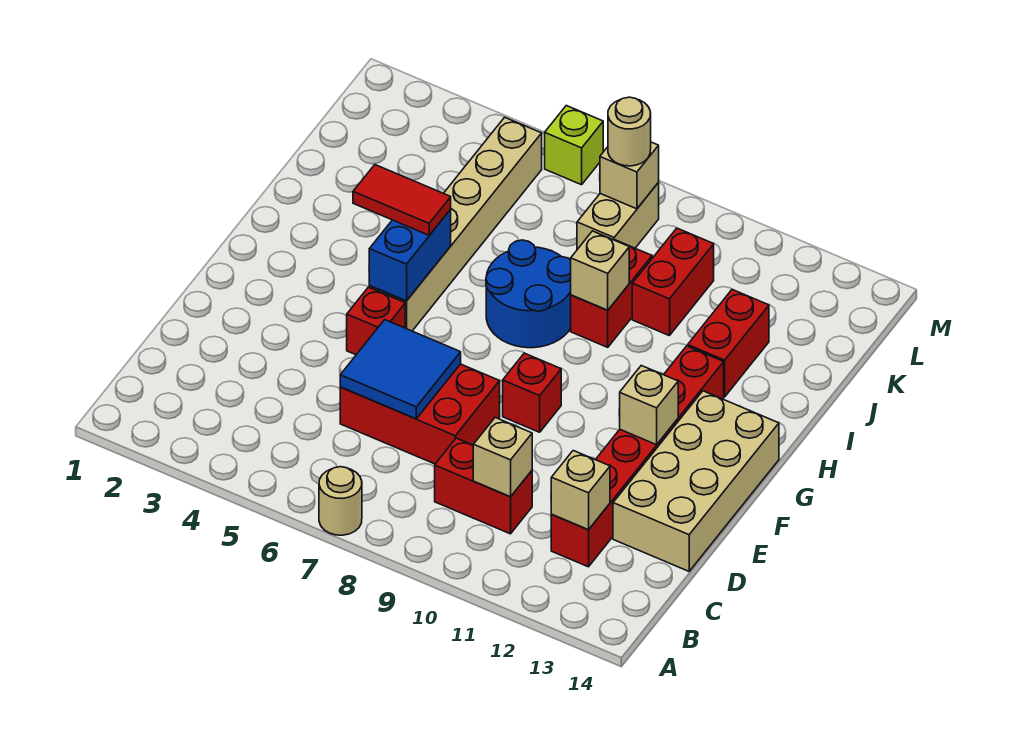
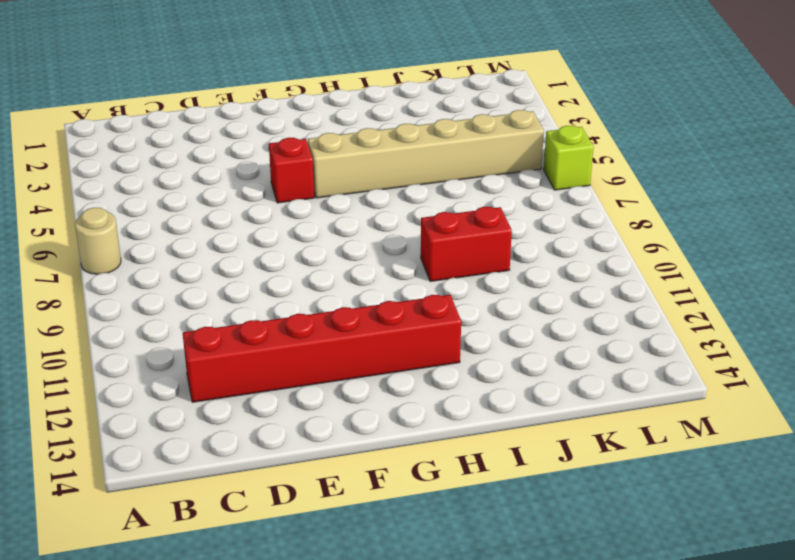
none -> red brick C9:C10 level 1
none -> red brick D6:E8 level 1
none -> tan brick D13:G14 level 1

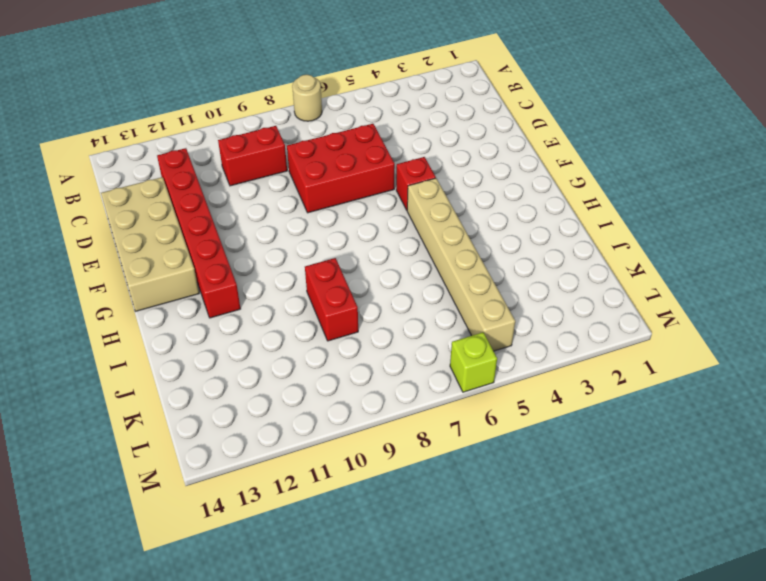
none -> red brick F9 level 1
none -> blue round brick H7:I8 level 1
none -> red brick I12:J12 level 1

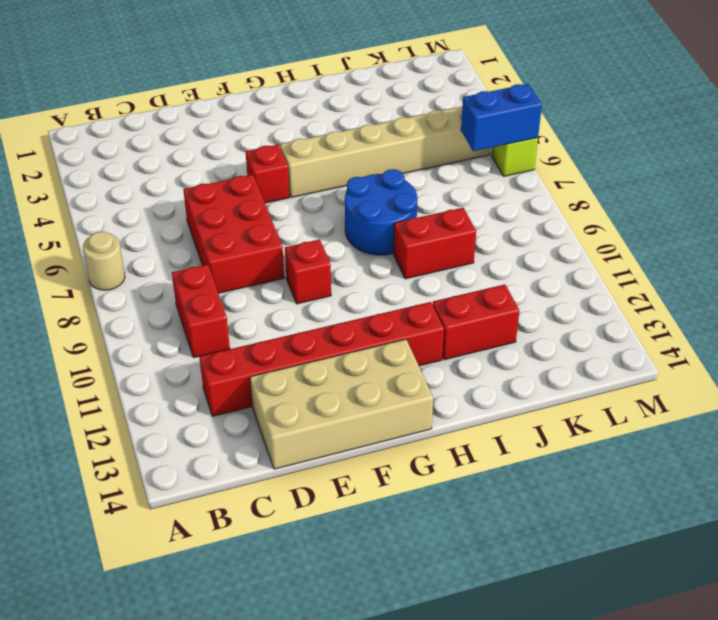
blue brick L6:M6 level 2 -> blue brick G5:H5 level 2
none -> red brick J10:K10 level 1
none -> tan brick K8:L8 level 1
none -> tan brick C10 level 2

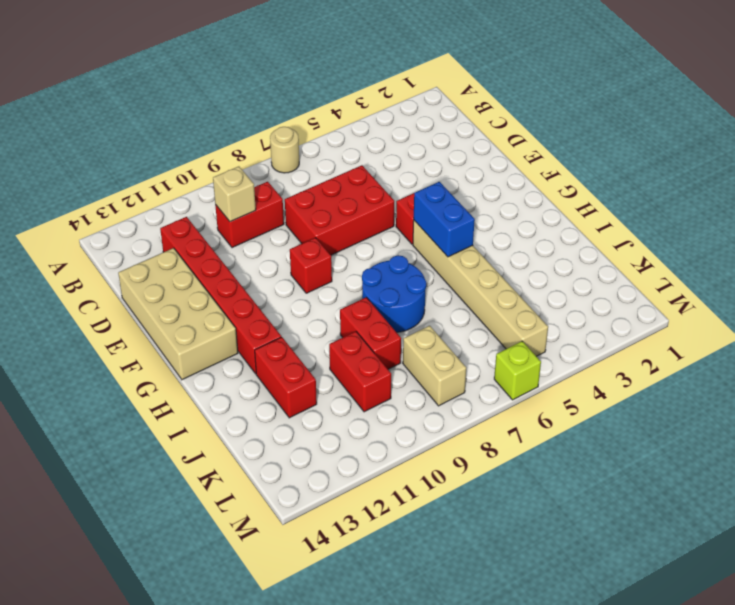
none -> tan brick C12 level 2
none -> blue tile D6:E7 level 2
none -> tan brick F12 level 2

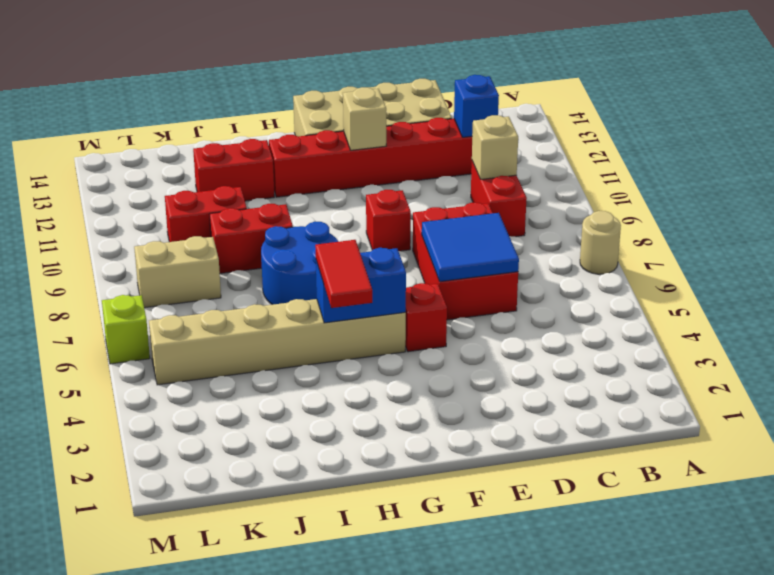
blue brick C12 level 2 -> tan brick C12 level 2
none -> tan brick I9 level 2
none -> tan brick L8 level 2
none -> tan round brick L8 level 3

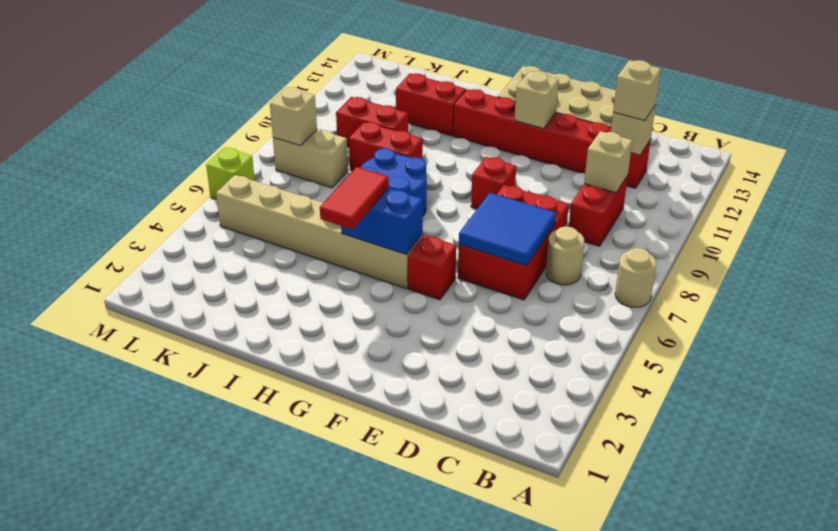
tan round brick C7 level 1 -> tan round brick L8 level 3
tan brick C12 level 3 -> tan brick I9 level 2

